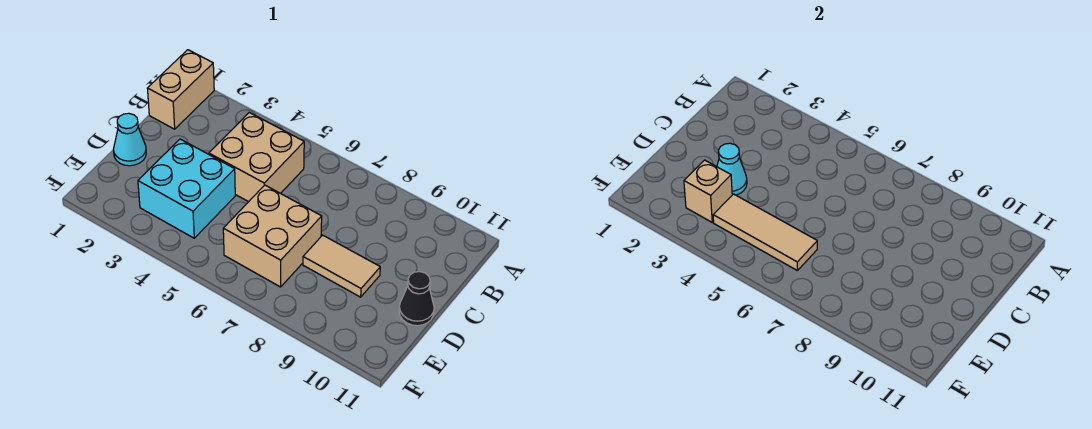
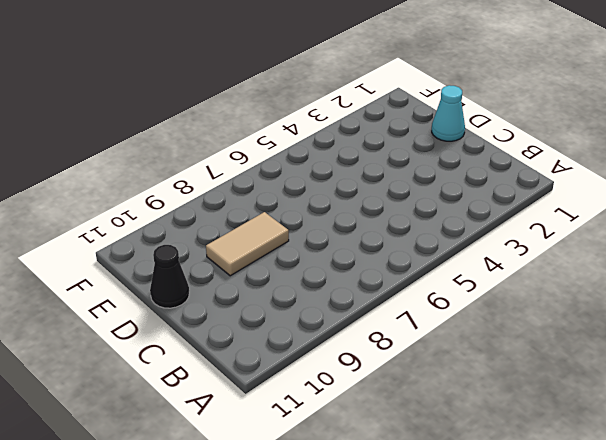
none -> tan brick A1:B1 level 1
none -> tan brick B4:C5 level 1

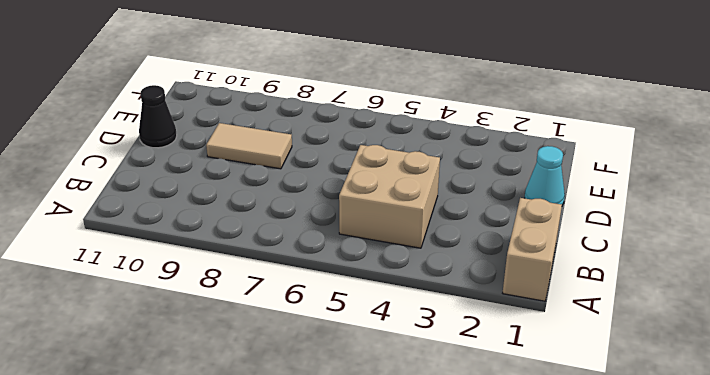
none -> cyan brick D3:E4 level 1
none -> tan brick D6:E7 level 1

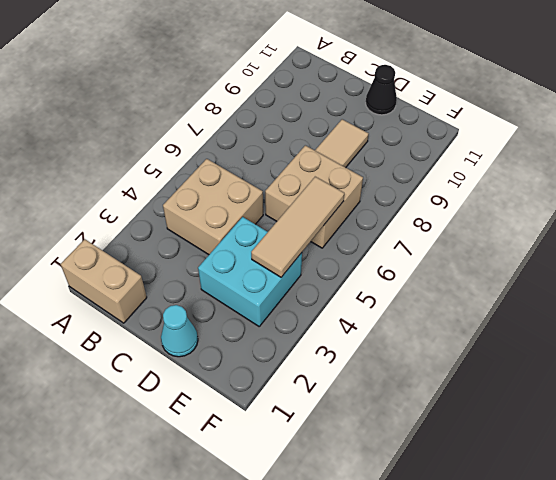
none -> cyan cone D3 level 2
none -> tan brick E3 level 2

